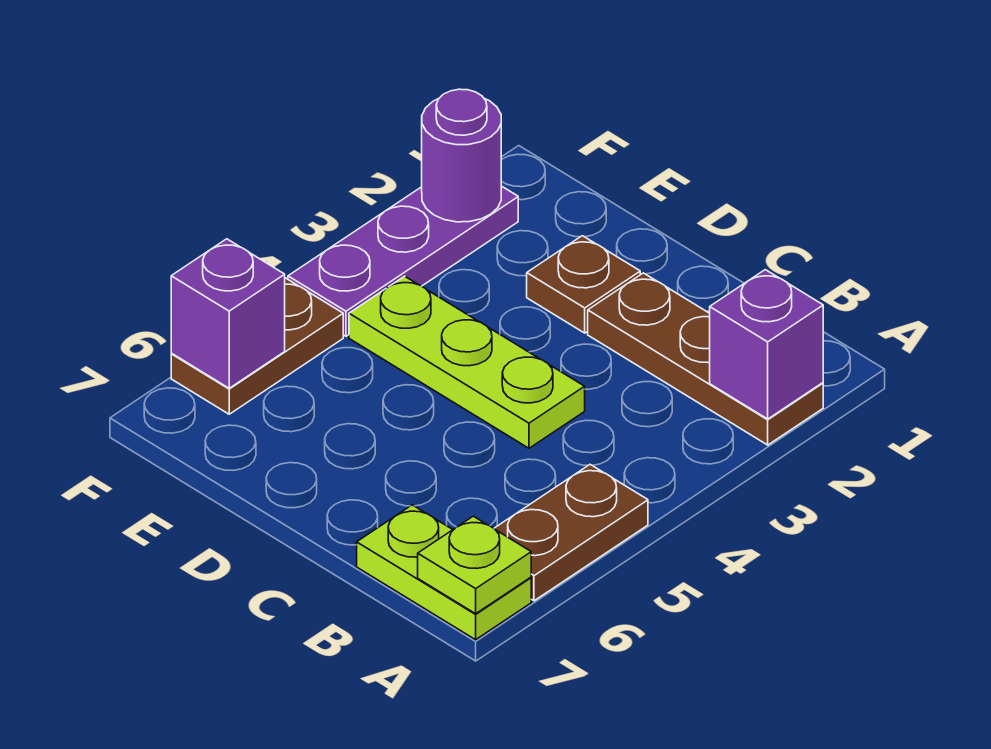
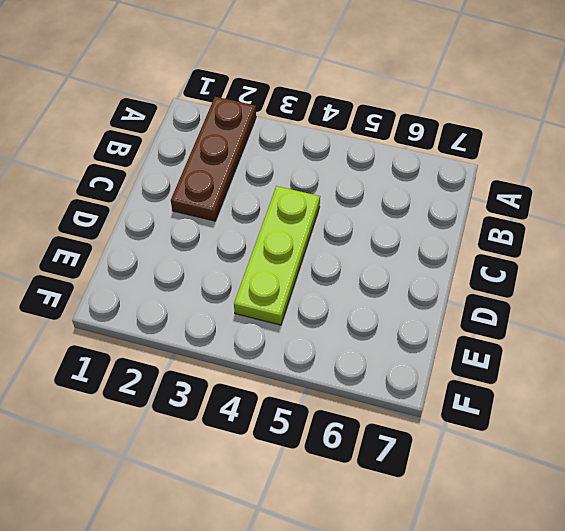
none -> brown plate A5:A6 level 1
none -> lime plate A7:B7 level 1

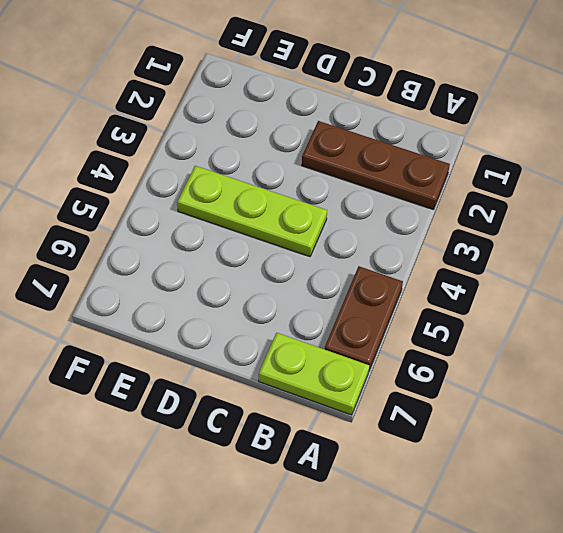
none -> brown plate D2 level 1
none -> purple plate F2:F4 level 1

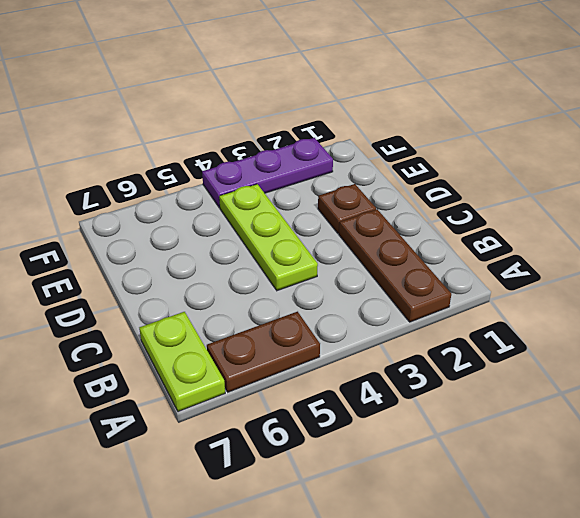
none -> brown plate F5:F6 level 1
none -> purple brick A2 level 2

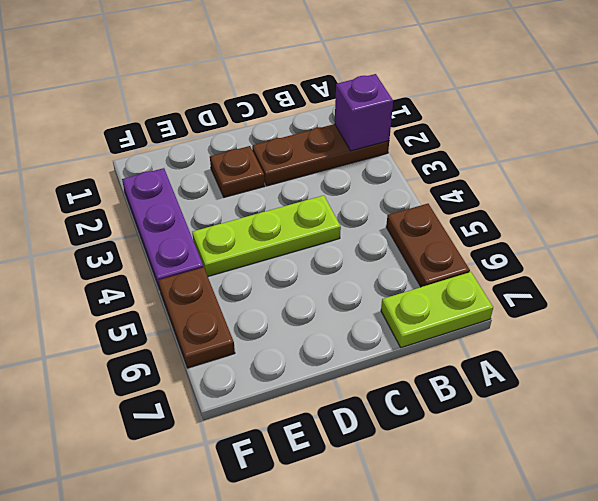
none -> lime plate A7 level 2
none -> purple round brick F2 level 2

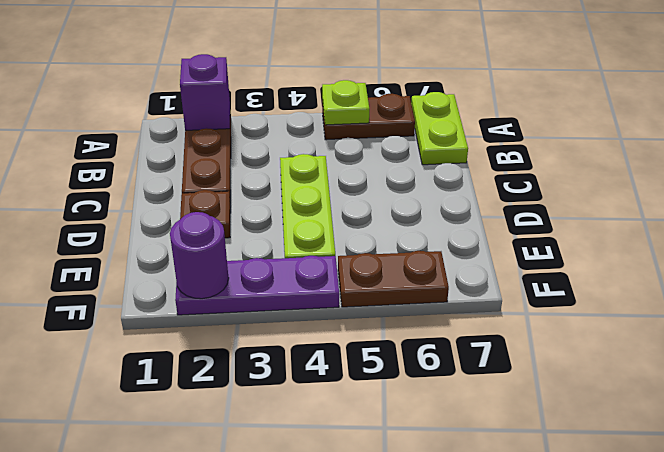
lime plate A5 level 2 -> lime plate A7 level 2
none -> purple brick F6 level 2

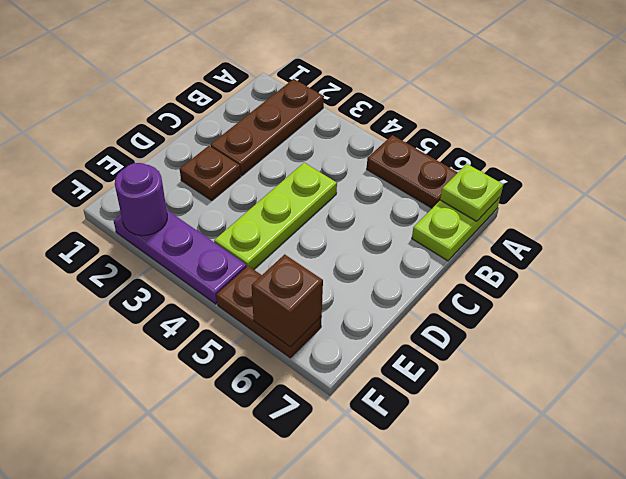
brown brick F6 level 2 -> purple brick F6 level 2
none -> purple brick A2 level 2

